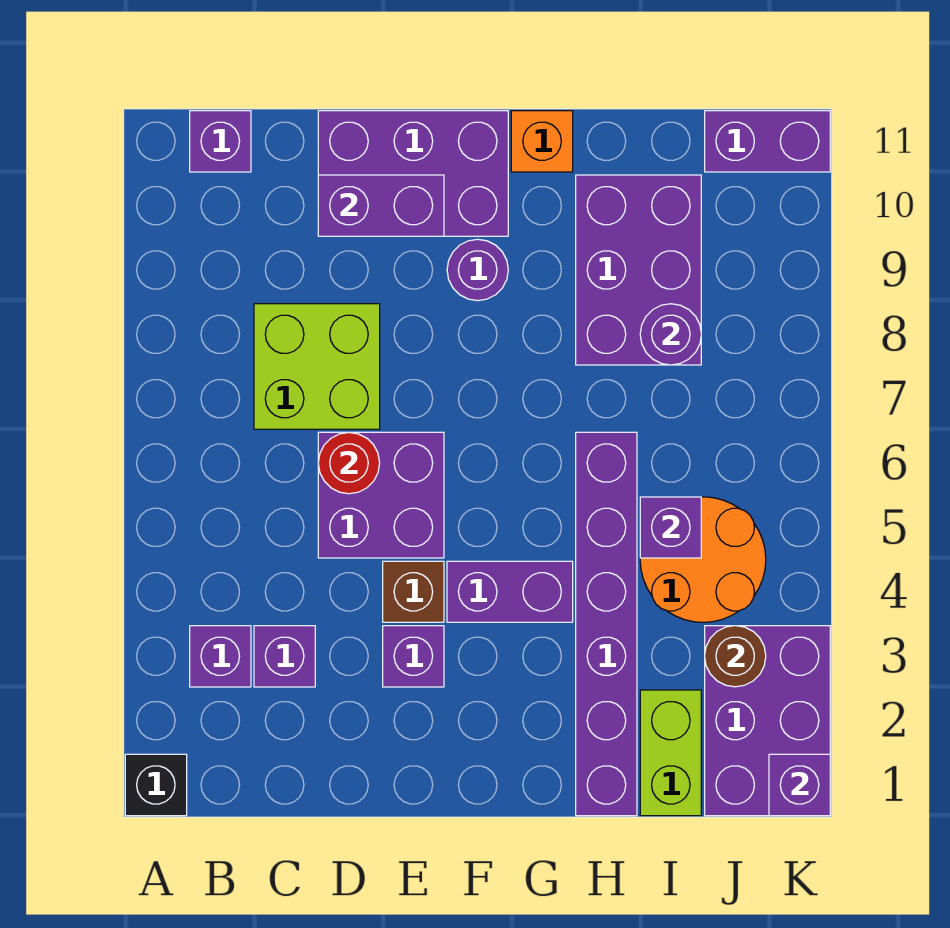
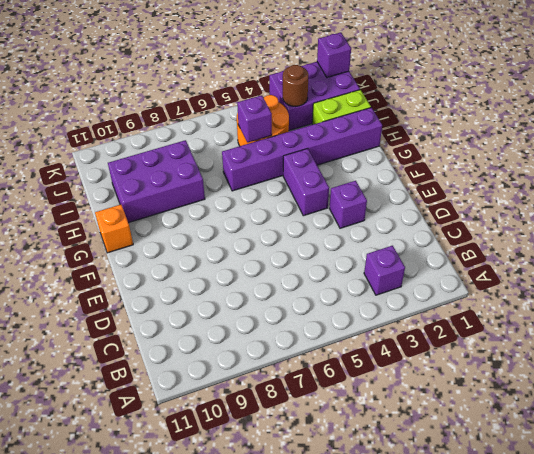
none -> black brick A1 level 1
none -> purple brick B11 level 1
none -> purple brick C3 level 1

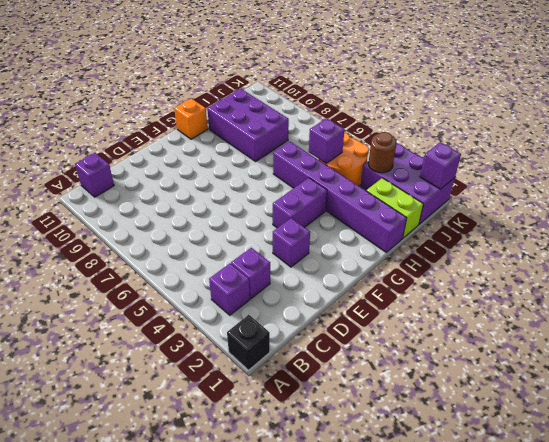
none -> lime brick C7:D8 level 1
none -> purple brick D5:E6 level 1
none -> purple brick D10:F11 level 1

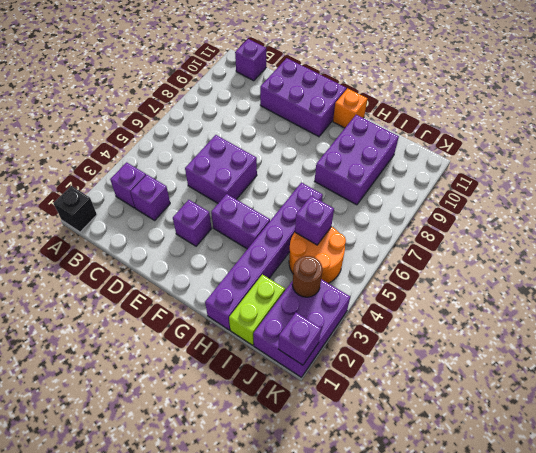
none -> lime brick C7:D8 level 1
none -> brown brick E4 level 1
none -> purple round brick F9 level 1

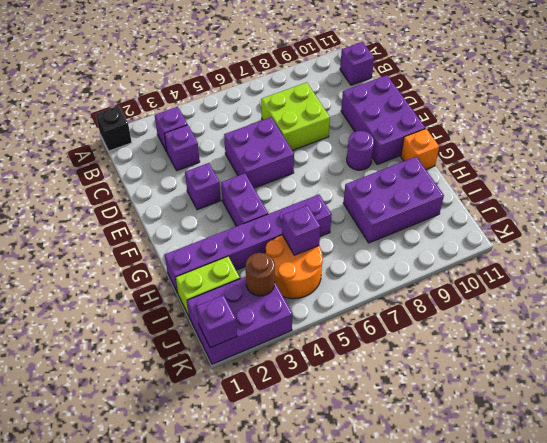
none -> brown brick E4 level 1
none -> purple brick J11:K11 level 1
none -> red round brick D6 level 2

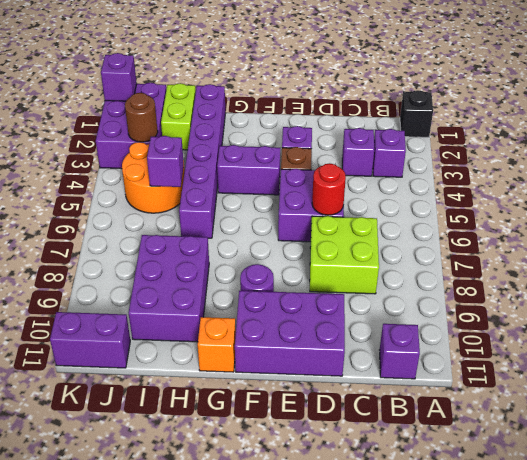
none -> purple brick D10:E10 level 2
none -> purple round brick I8 level 2

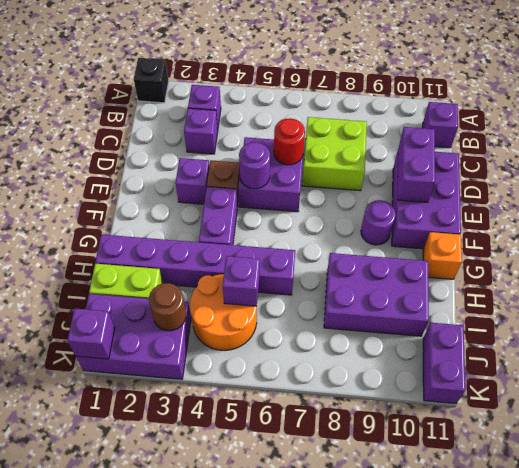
purple round brick E5 level 2 -> purple round brick I8 level 2

